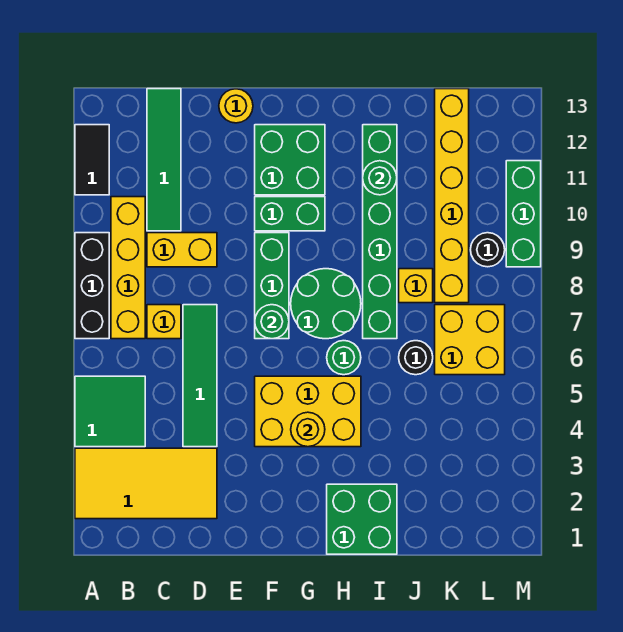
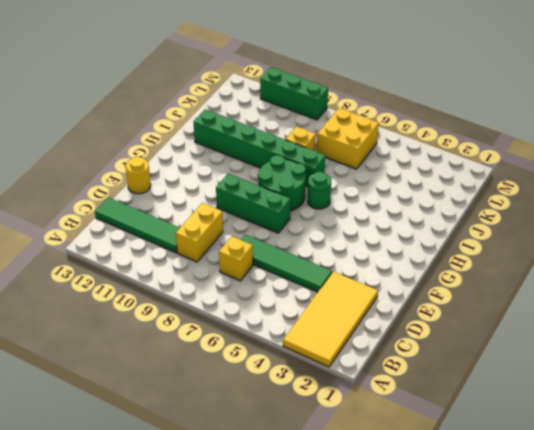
none -> green tile A4:B5 level 1
none -> black brick A7:A9 level 1
none -> black tile A11:A12 level 1

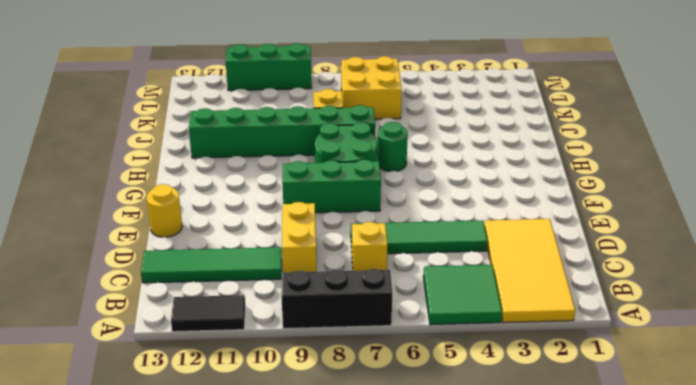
none -> yellow brick B7:B10 level 1
none -> yellow brick F4:H5 level 1
none -> green brick F10:G10 level 1

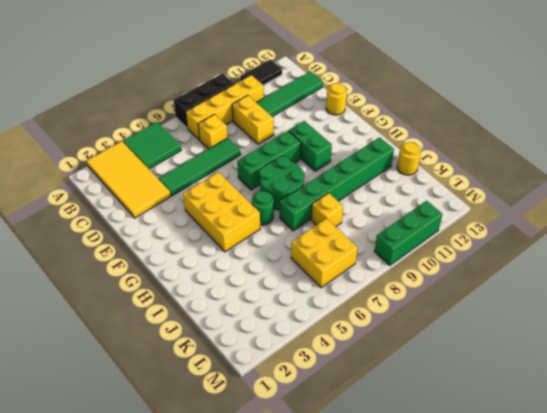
yellow round brick J13 level 1 -> yellow round brick G4 level 2
none -> green brick F11:G12 level 1
none -> green brick H1:I2 level 1
none -> black round brick J6 level 1

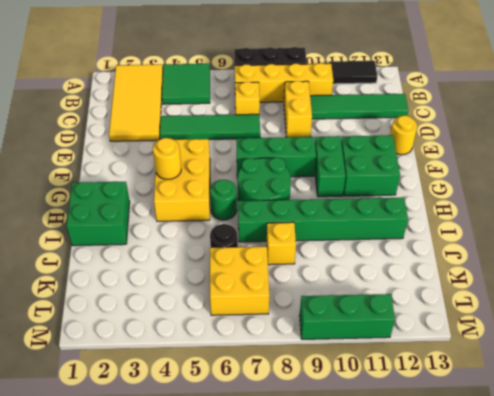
none -> yellow brick K8:K13 level 1
none -> black round brick L9 level 1
none -> green round brick F7 level 2

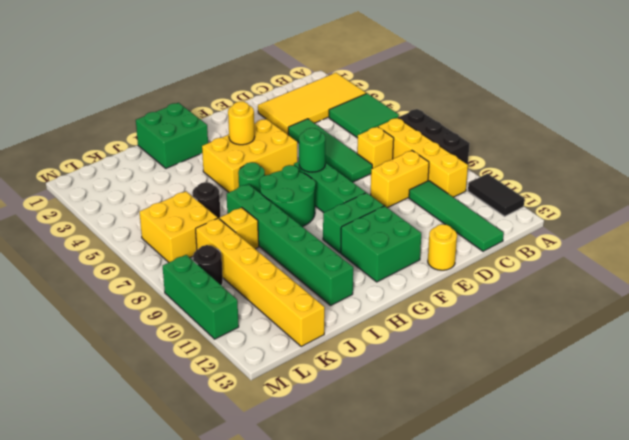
none -> green round brick I11 level 2

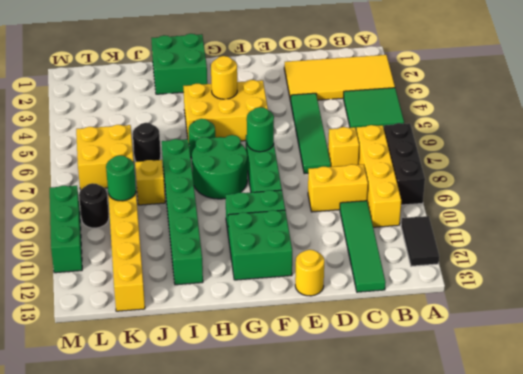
green round brick K9 level 2 -> green round brick I11 level 2

